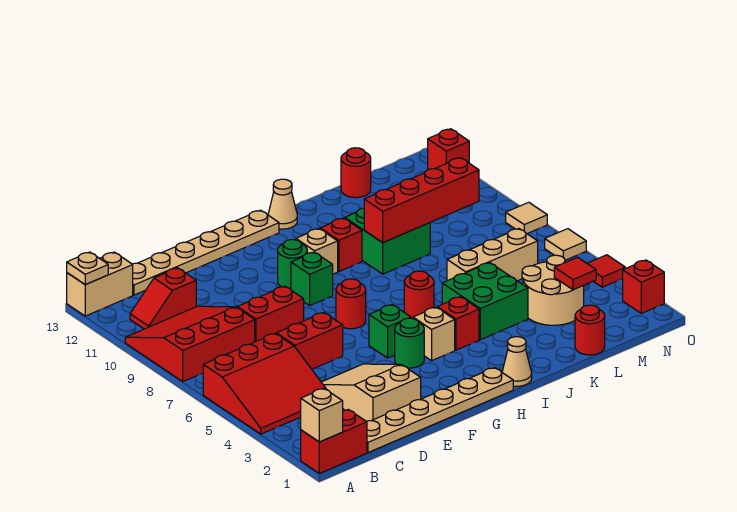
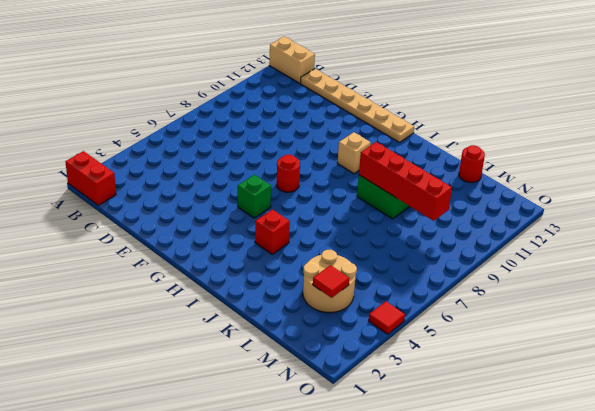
none -> red slope A4:C6 level 1 top 6
none -> red slope A8:C10 level 1 top 8
none -> red slope B11:C11 level 1 top C
none -> tan plate C1:H1 level 1

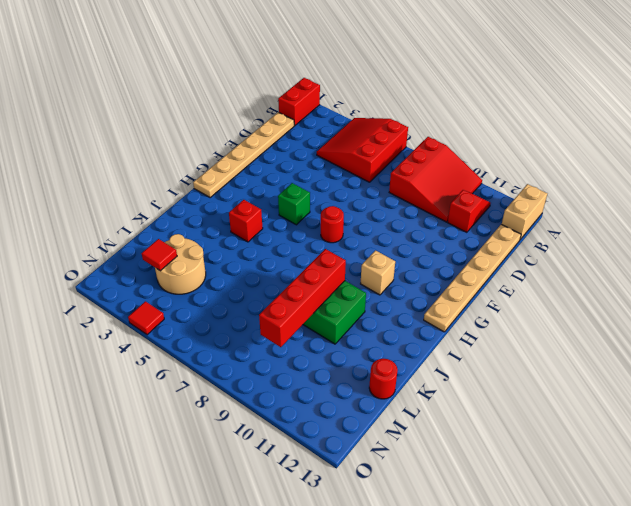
none -> tan slope D2:E4 level 1 top 2
none -> red brick D6:E6 level 1
none -> red brick D8:E8 level 1
none -> green round brick G4 level 1

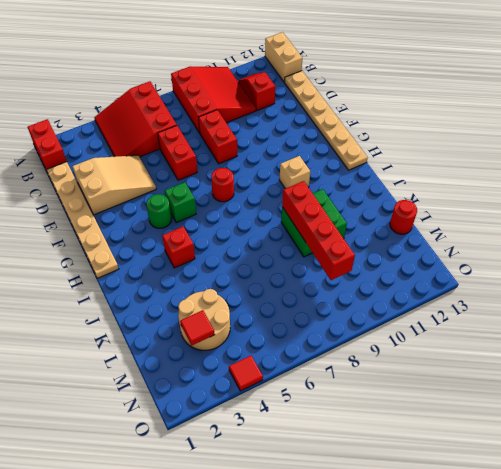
none -> green brick G9 level 1
none -> green round brick G10 level 1
none -> tan brick H4 level 1
none -> tan cone I1 level 1

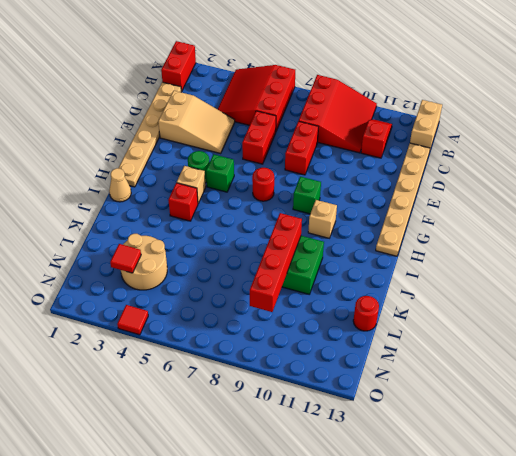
none -> green round brick G10 level 1
none -> red round brick I6 level 1
none -> red brick I10 level 1
none -> tan cone I13 level 1

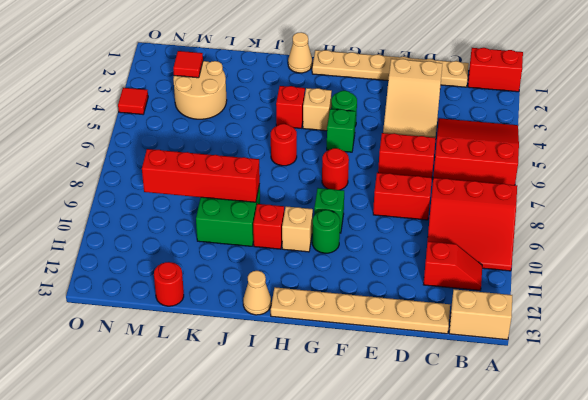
none -> green brick J4:K5 level 1
none -> tan brick K6:M6 level 1
none -> red round brick L1 level 1
none -> red brick O2 level 1

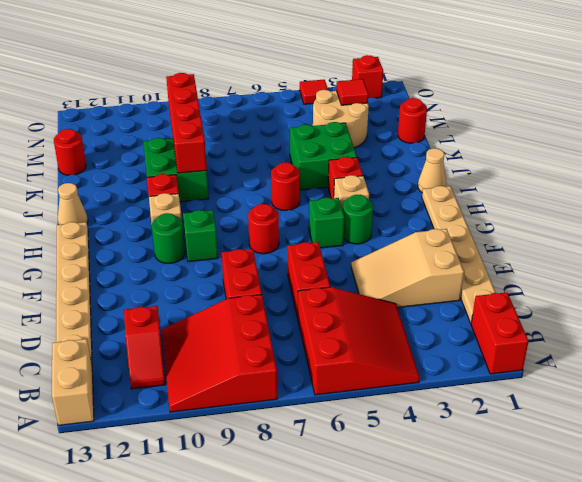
none -> tan brick K6:M6 level 1
none -> tan tile O6 level 1
none -> tan tile O8 level 1
none -> red brick O12 level 1

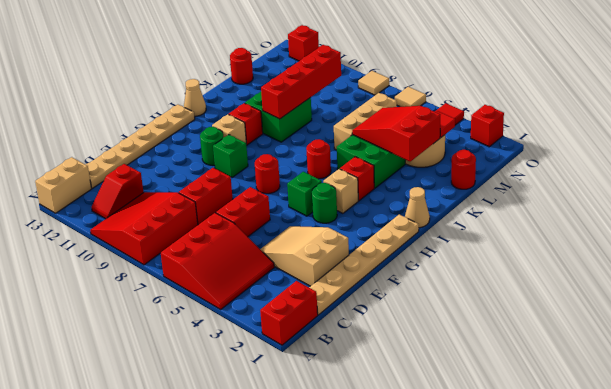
red slope K3:L5 level 2 top 3 -> none
none -> tan brick A1 level 2
none -> tan plate A13 level 2

